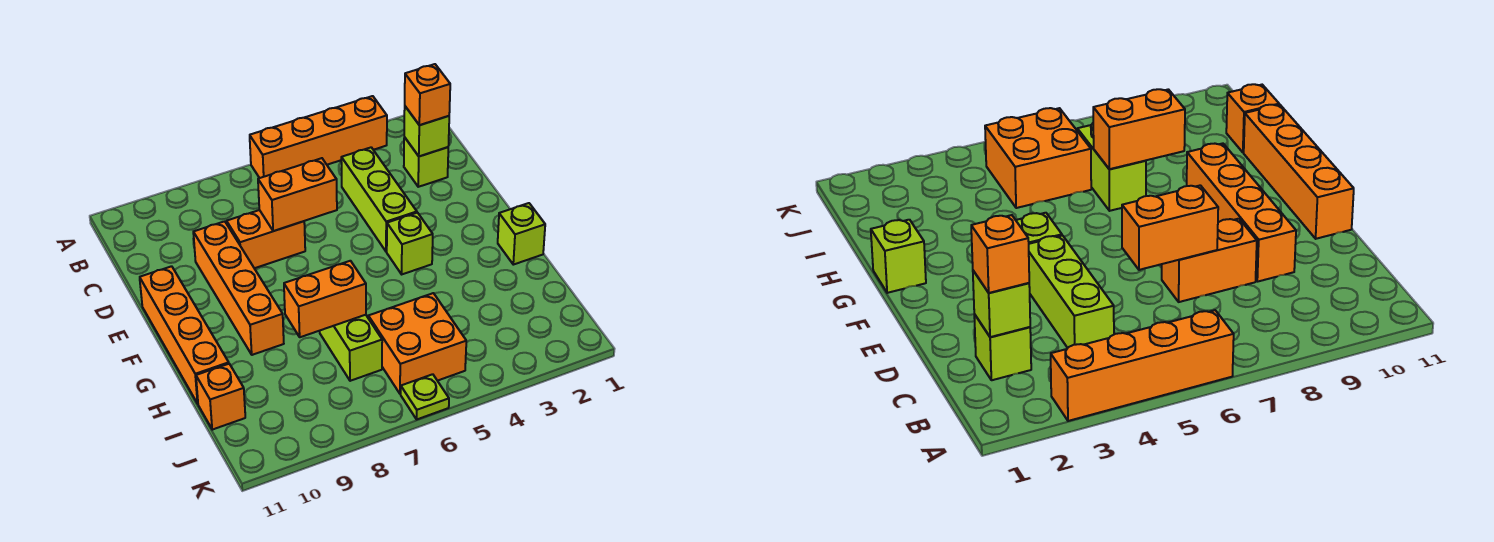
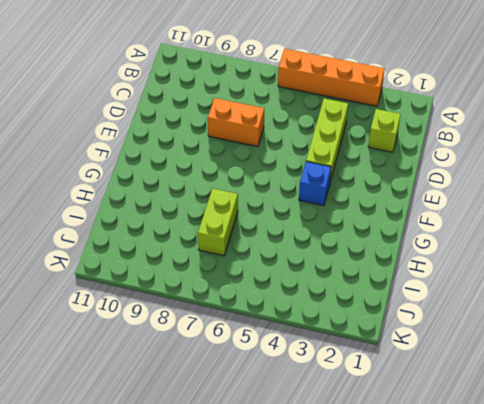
blue brick F4 level 1 -> lime brick F4 level 1
none -> orange brick D9:G9 level 1
none -> orange brick E11:H11 level 1
none -> lime brick G1 level 1

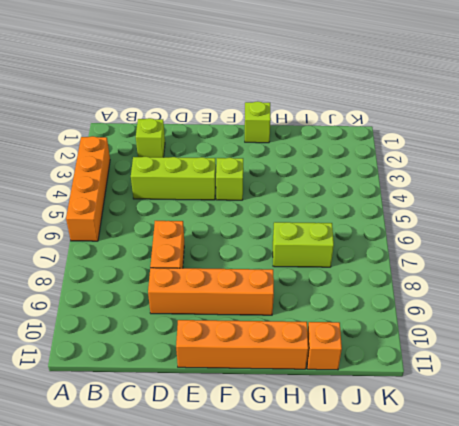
none -> orange brick I5:J6 level 1
none -> lime plate K6 level 1
none -> lime brick C2 level 2

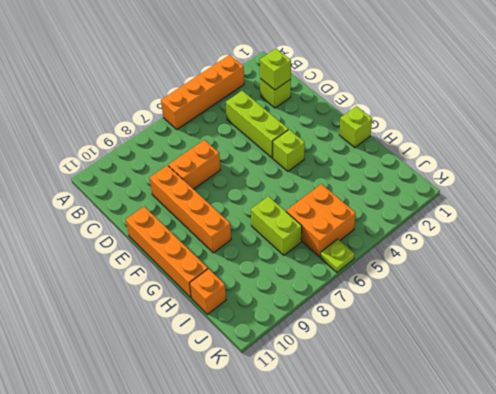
none -> orange brick D6:D7 level 2
none -> orange brick H7:H8 level 2
none -> orange brick C2 level 3

